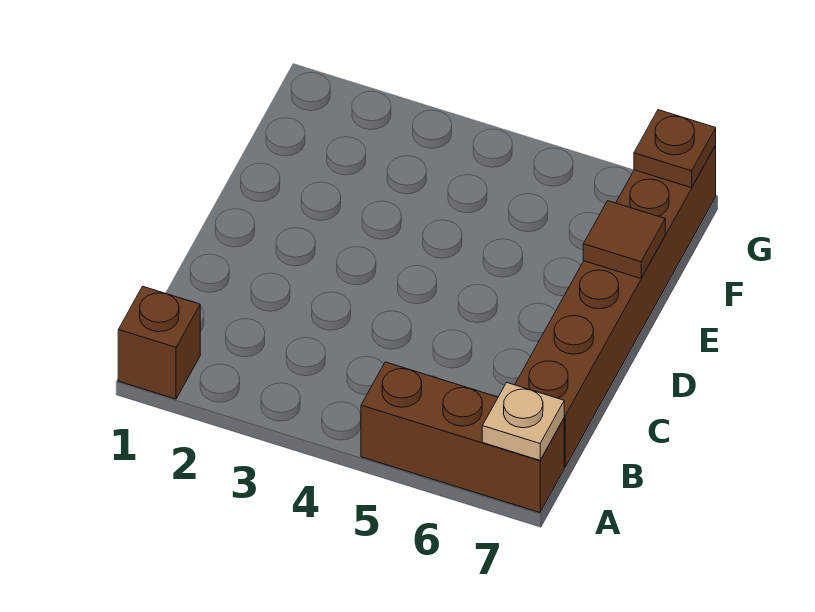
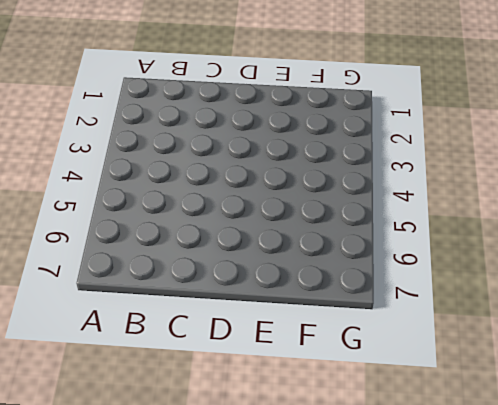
none -> brown brick A1 level 1
none -> brown brick A5:A7 level 1

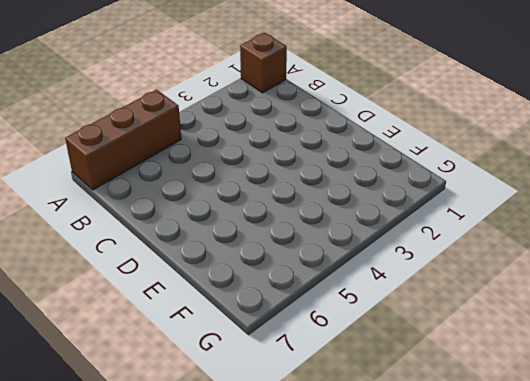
none -> brown brick B7:G7 level 1
none -> tan plate A7 level 2

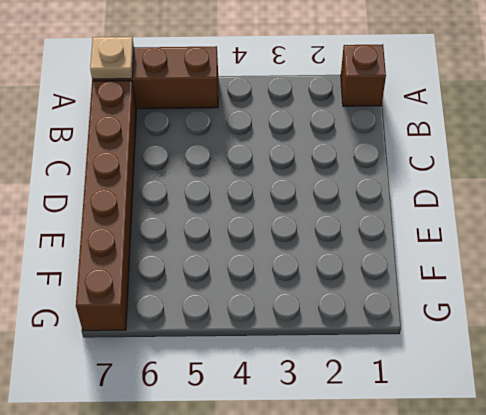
none -> brown tile E7 level 2
none -> brown plate G7 level 2

